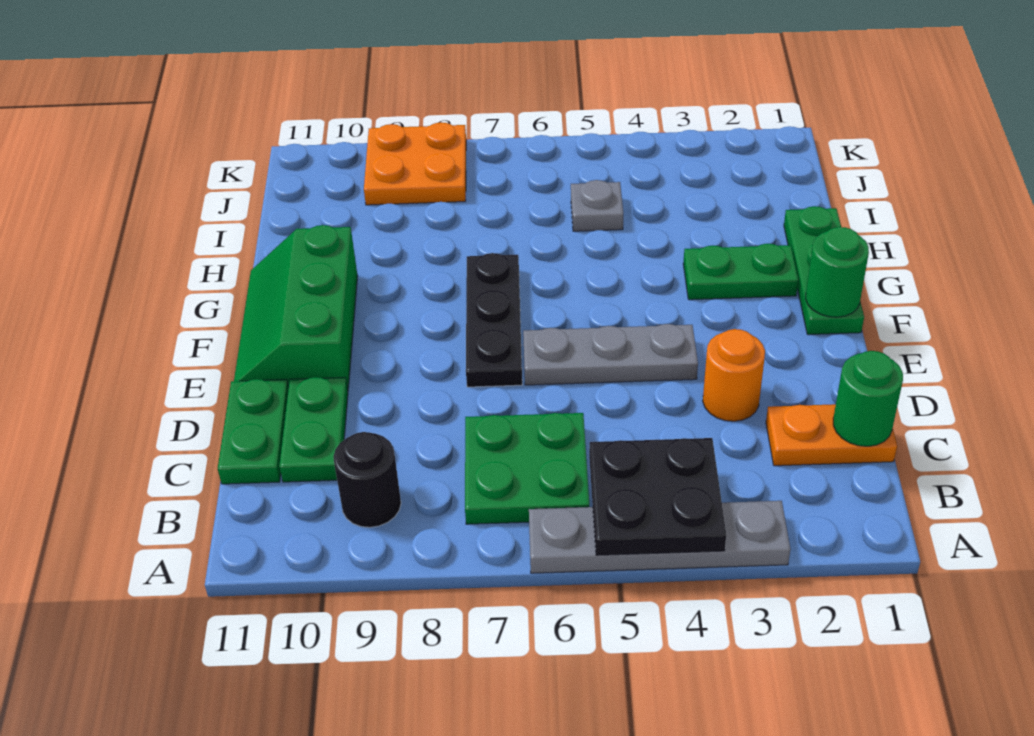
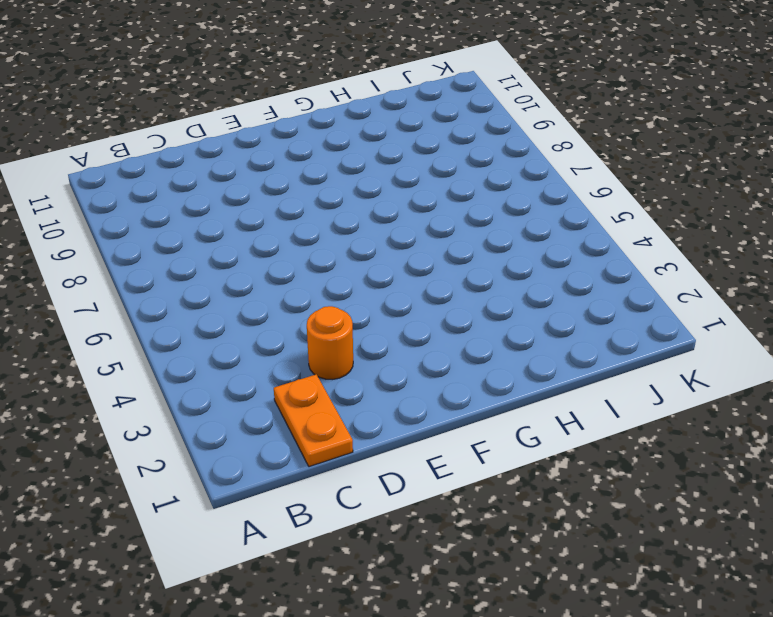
none -> grey plate A3:A6 level 1
none -> green plate B6:C7 level 1
none -> black round brick B9 level 1

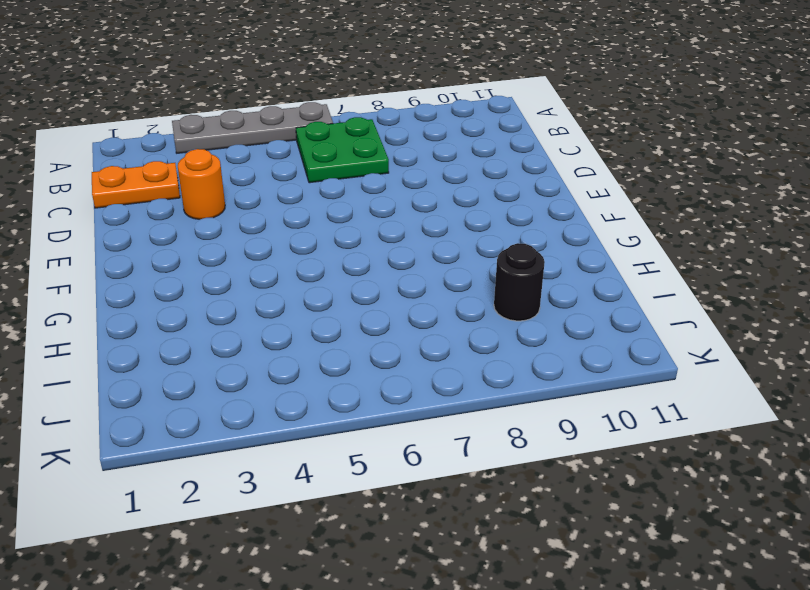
black round brick I9 level 1 -> black round brick B9 level 1
none -> green plate C10:D10 level 1
none -> green plate C11:D11 level 1
none -> grey plate E4:E6 level 1

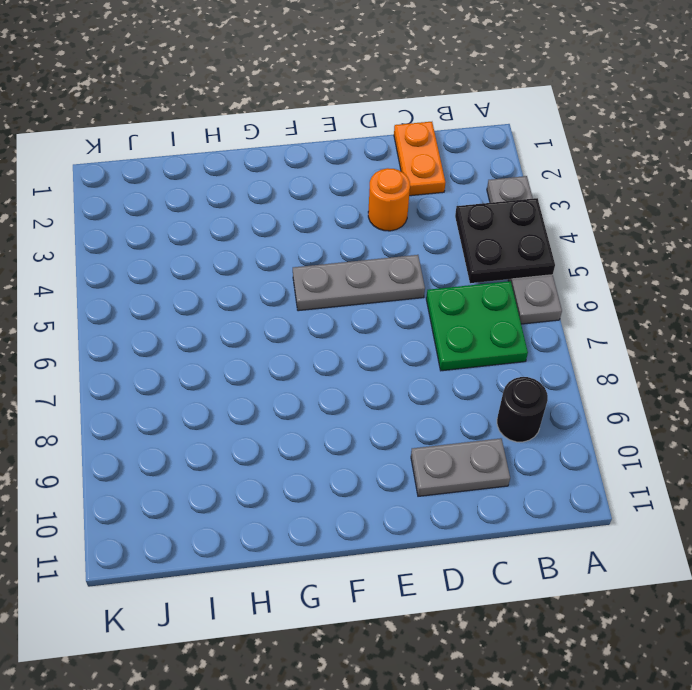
grey plate C10:D10 level 1 -> green plate C10:D10 level 1
grey plate D5:F5 level 1 -> grey plate E4:E6 level 1
none -> green plate C11:D11 level 1
none -> black plate E7:G7 level 1
none -> green slope E10:G11 level 1 top 10

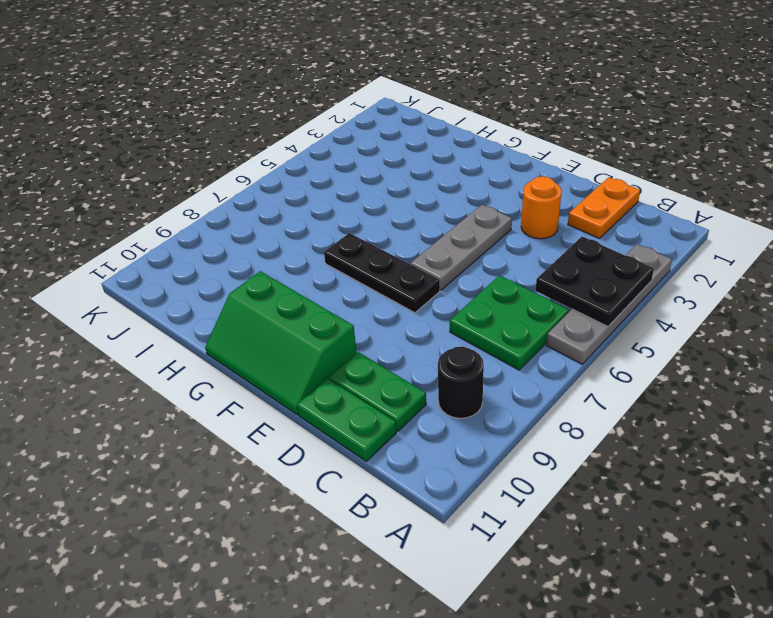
none -> green plate F1:H1 level 1
none -> green plate G2:G3 level 1
none -> grey plate I5 level 1

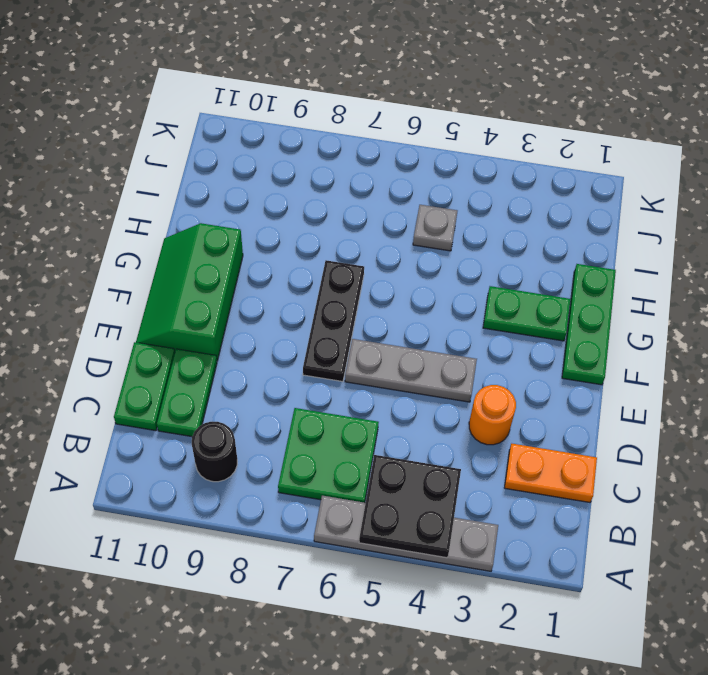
none -> orange plate J8:K9 level 1
none -> green round brick C1 level 2
none -> green round brick F1 level 2

